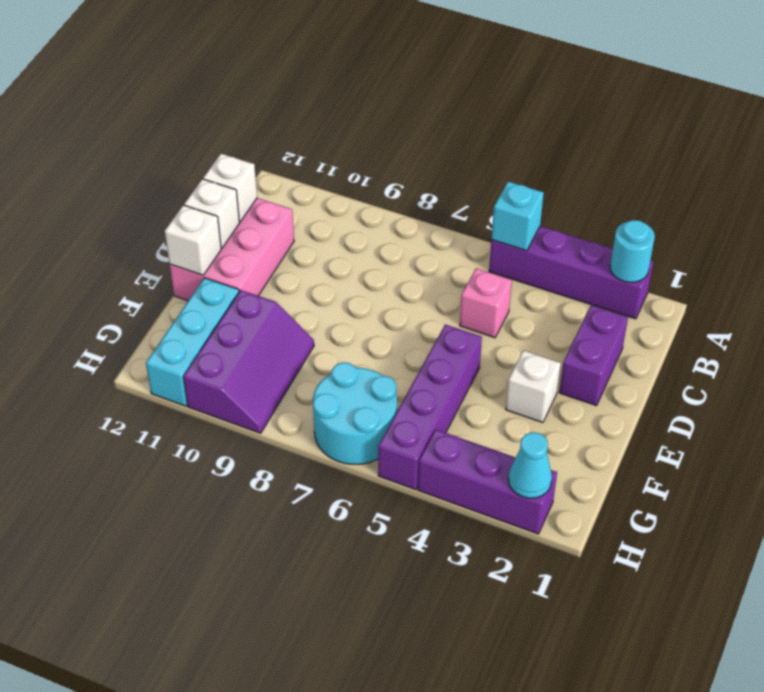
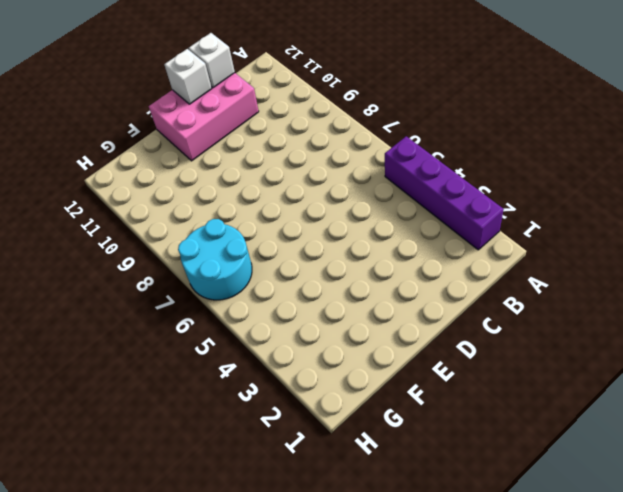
none -> purple brick C2:D2 level 1
none -> pink brick C5 level 1
none -> white brick E3 level 1

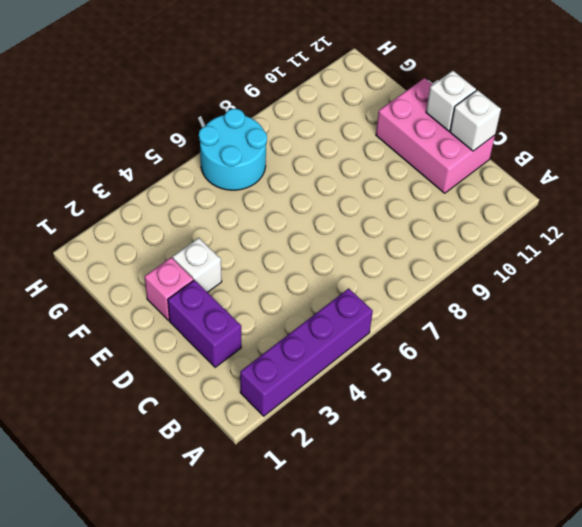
pink brick E2 level 1 -> pink brick C5 level 1
none -> purple brick E5:H5 level 1
none -> purple slope F9:H10 level 1 top 10
none -> cyan brick F11:H11 level 1

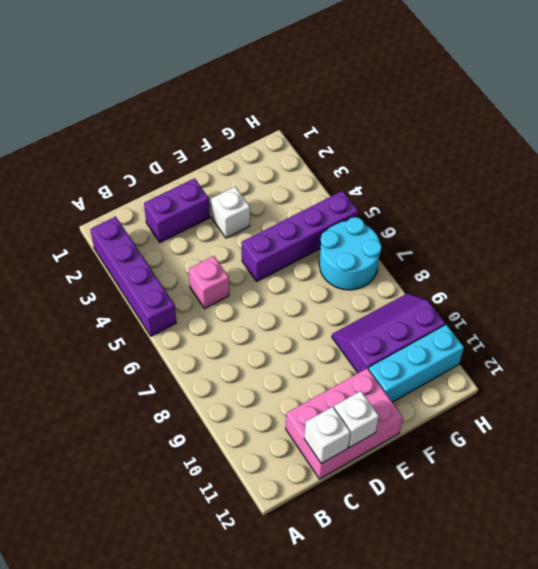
none -> purple brick H2:H4 level 1
none -> cyan round brick A2 level 2
none -> cyan brick A5 level 2

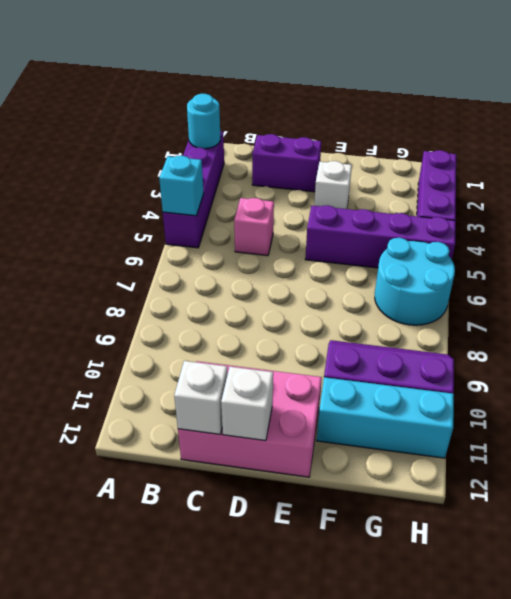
none -> white brick E12 level 2
none -> cyan cone H2 level 2

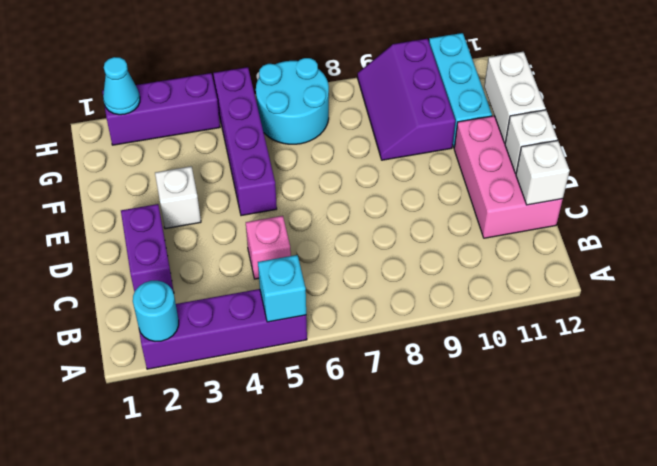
white brick E12:F12 level 2 -> white brick E12 level 2

